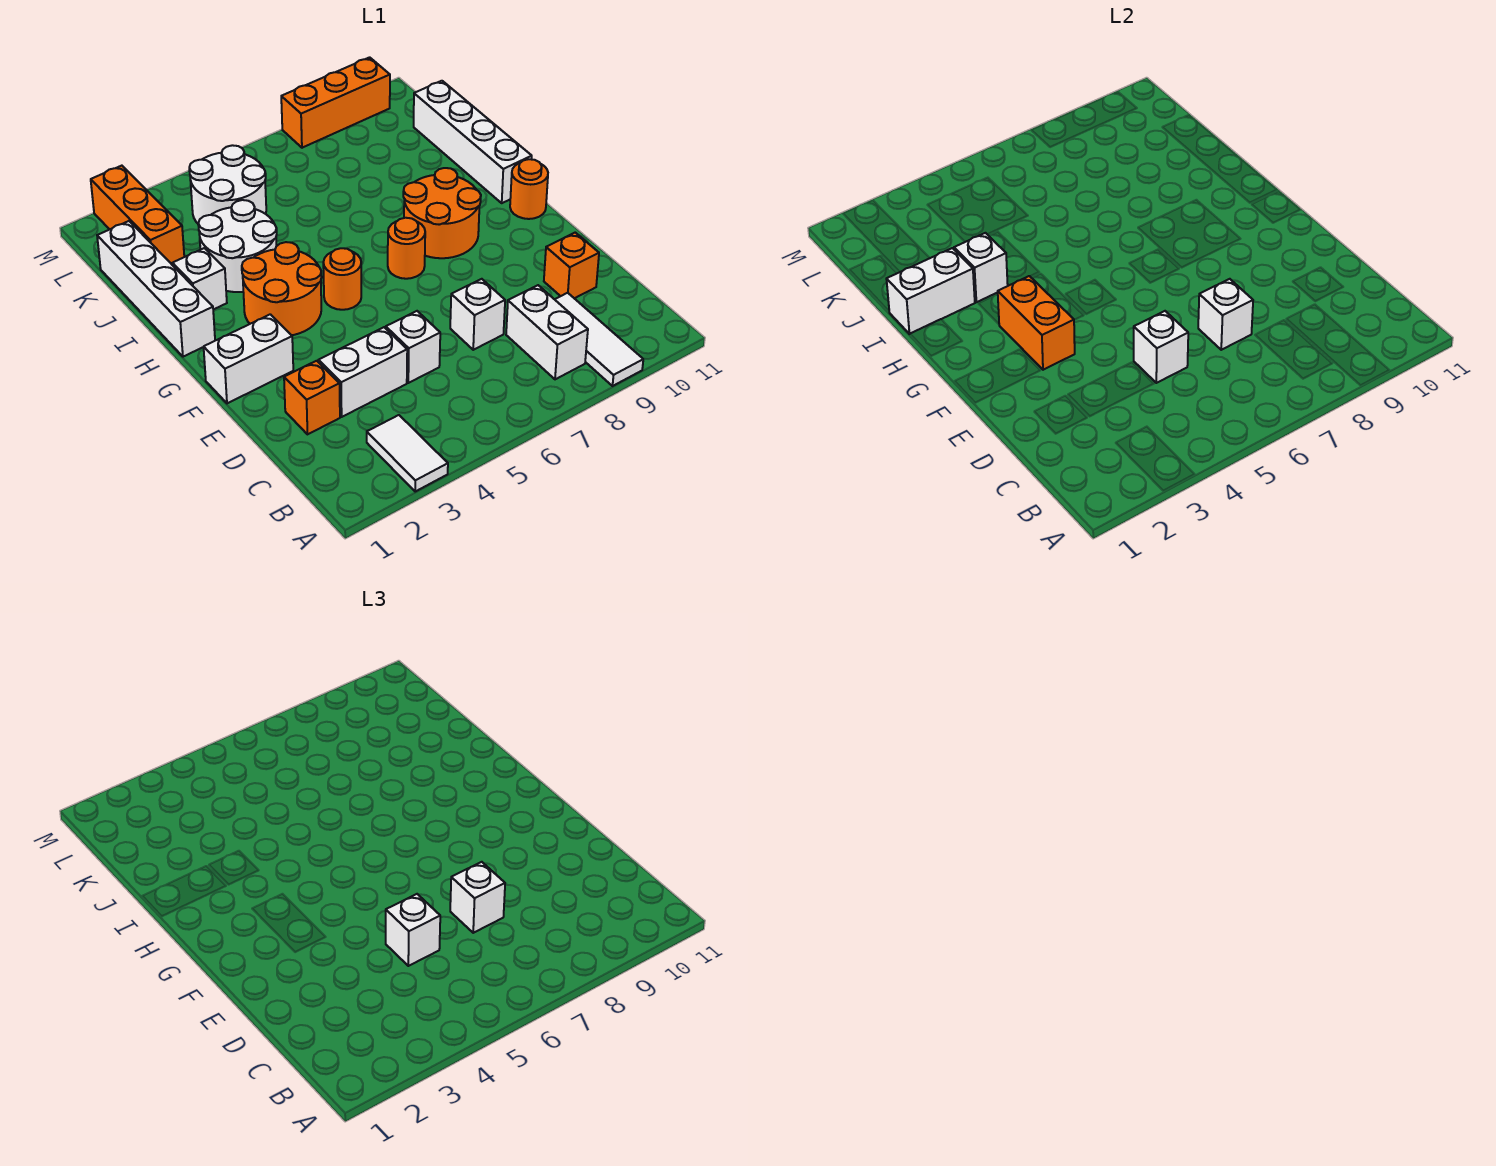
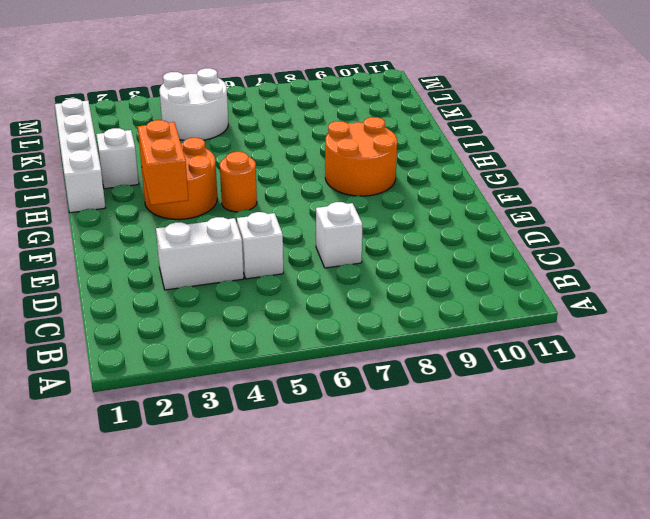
none -> white tile A3:B3 level 1
none -> white tile A9:C9 level 1
none -> white brick B8:C8 level 1

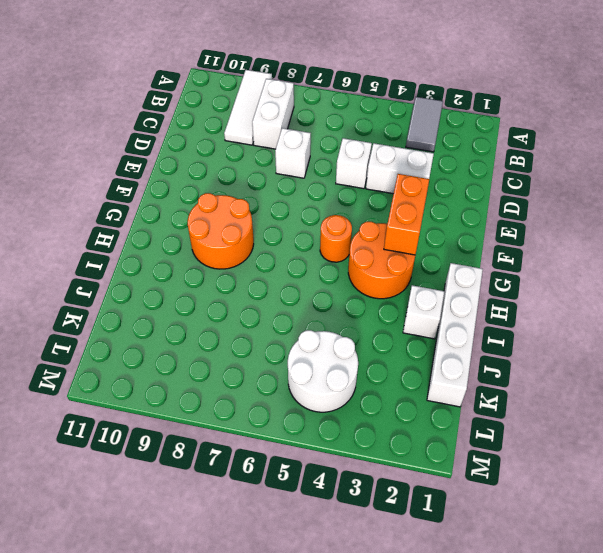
grey tile A3:B3 level 1 -> white tile A3:B3 level 1
none -> orange brick D2 level 1
none -> orange brick D10 level 1
none -> white brick F1:F2 level 1

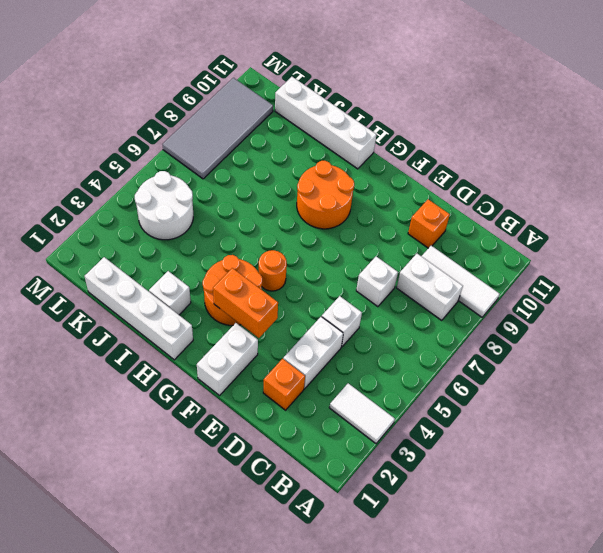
grey tile L7:M10 level 1 -> orange brick M8:M10 level 1
none -> orange round brick G7 level 1
none -> orange round brick G11 level 1
none -> white round brick I3:J4 level 1

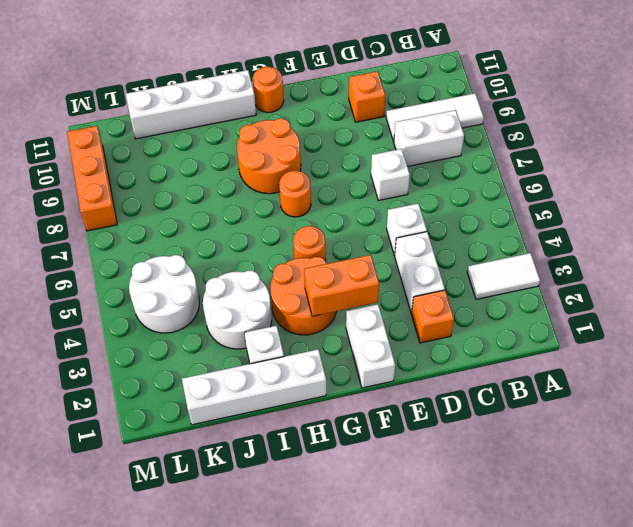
none -> orange brick K2:M2 level 1
none -> white brick D5 level 2
none -> white brick D7 level 2

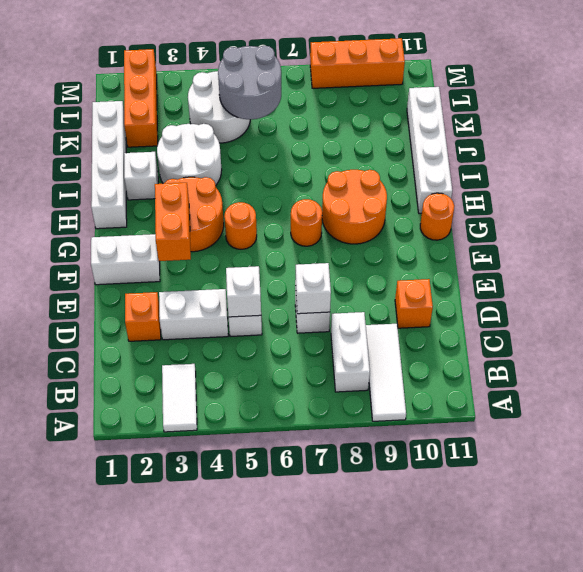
grey round brick K5:L6 level 2 -> none
none -> white brick I1:I2 level 2
none -> white brick I3 level 2
none -> white brick D5 level 3

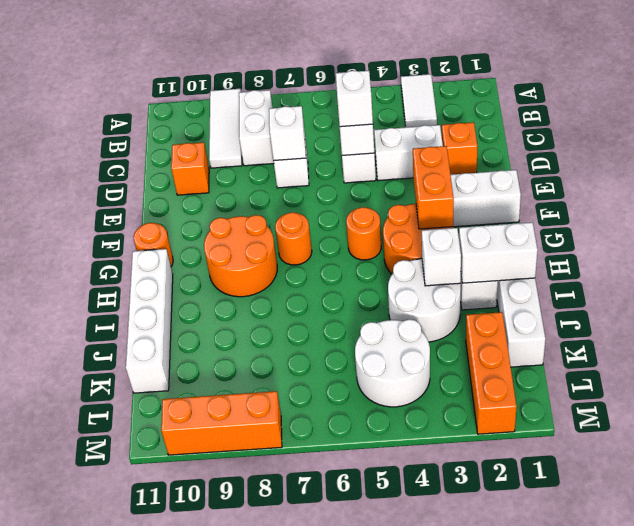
none -> white brick D7 level 3

